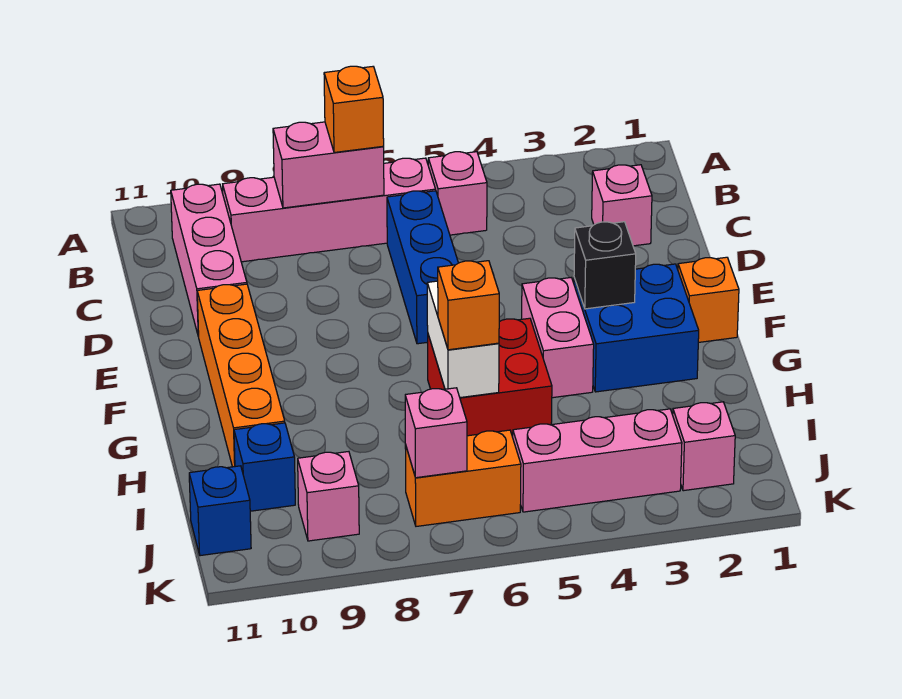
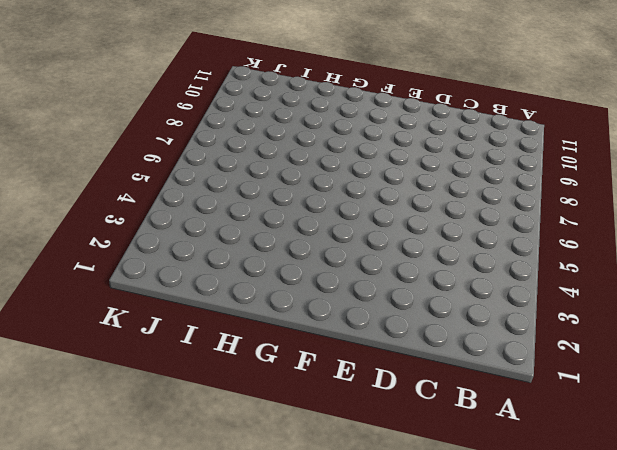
none -> pink brick B5 level 1
none -> pink brick B6:B9 level 1
none -> pink brick B10:D10 level 1

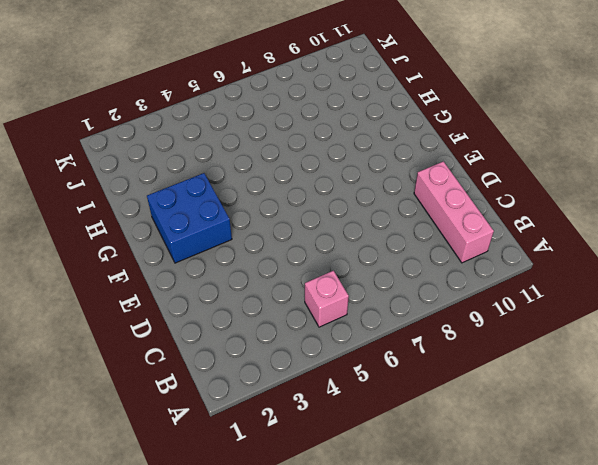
none -> pink brick B6:B9 level 1
none -> pink brick C2 level 1
none -> blue brick C6:E6 level 1

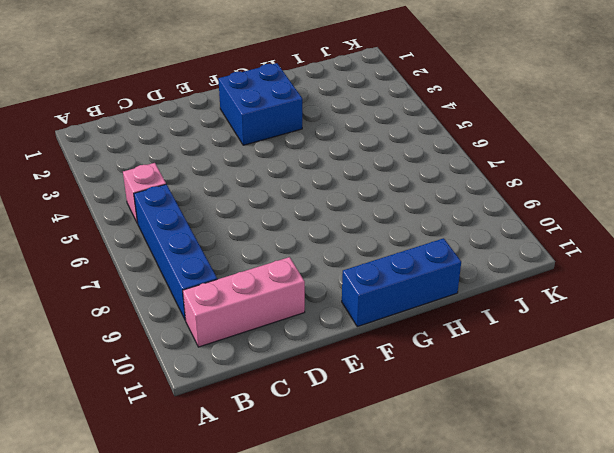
blue brick B6:B9 level 1 -> pink brick B6:B9 level 1
blue brick F11:H11 level 1 -> blue brick C6:E6 level 1
none -> pink brick C2 level 1
none -> orange brick E10:H10 level 1
none -> orange brick F1 level 1

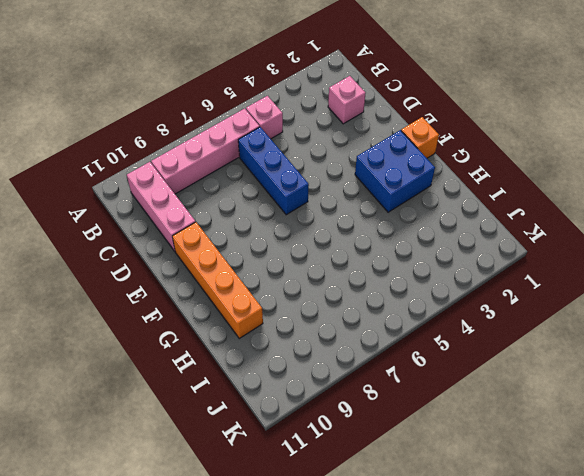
none -> pink brick F4:G4 level 1
none -> red brick G5:H6 level 1
none -> blue brick I10 level 1

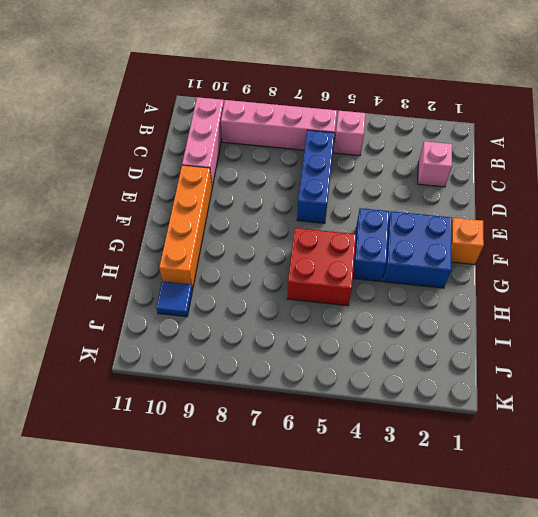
blue brick F4:G4 level 1 -> pink brick F4:G4 level 1
blue tile I10 level 1 -> blue brick I10 level 1
none -> pink brick J2 level 1
none -> pink brick J3:J5 level 1
none -> orange brick J6:J7 level 1

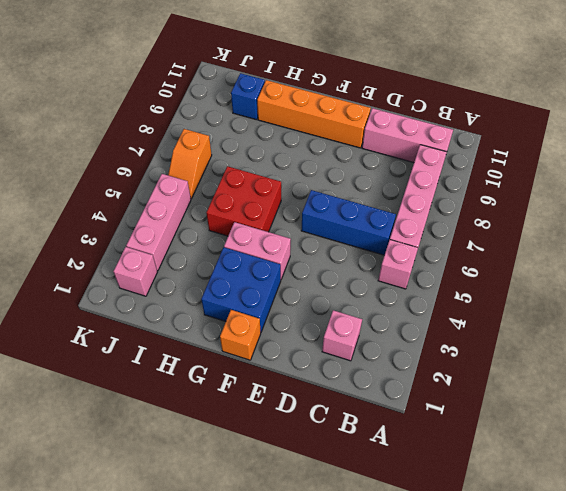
orange slope J6:J7 level 1 top 7 -> orange brick J6:J7 level 1
none -> pink brick J9 level 1
none -> blue brick J11 level 1
none -> pink brick B7:B8 level 2

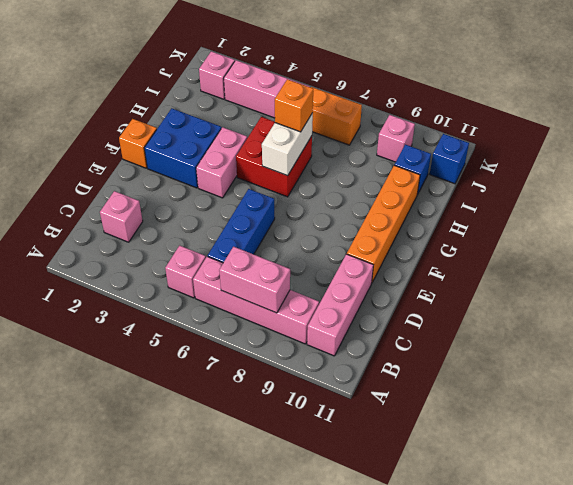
none -> black brick F3 level 2
none -> pink brick J7 level 2
none -> orange brick B7 level 3

